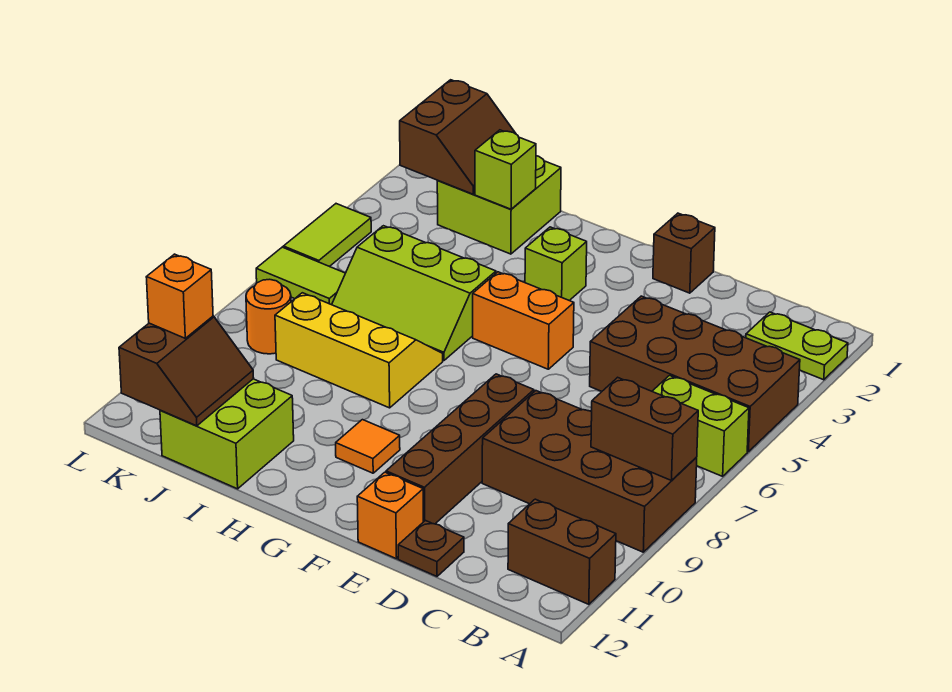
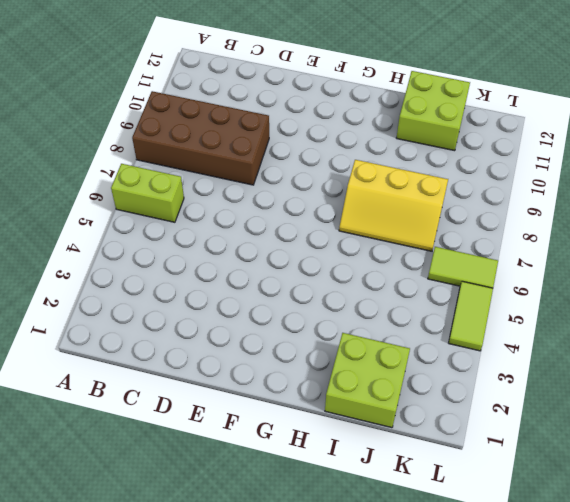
none -> lime plate A2:B2 level 1
none -> brown brick A4:D5 level 1
none -> brown brick A11:B11 level 1

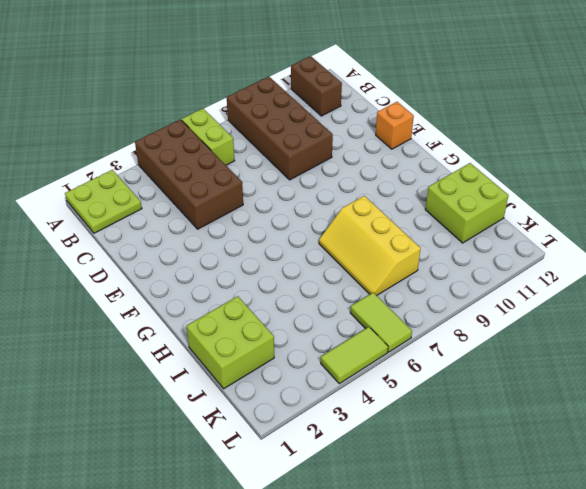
lime plate A1:B2 level 1 -> lime plate A2:B2 level 1
none -> brown plate D12 level 1
none -> brown brick E1 level 1
none -> brown brick E8:E11 level 1

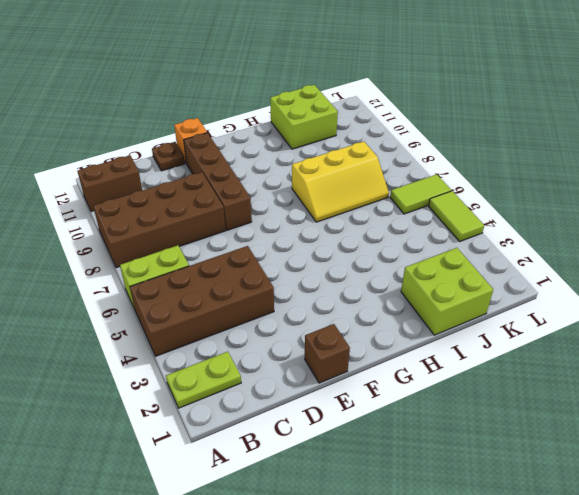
none -> orange brick F5:G5 level 1
none -> lime brick G3 level 1
none -> orange tile G10 level 1

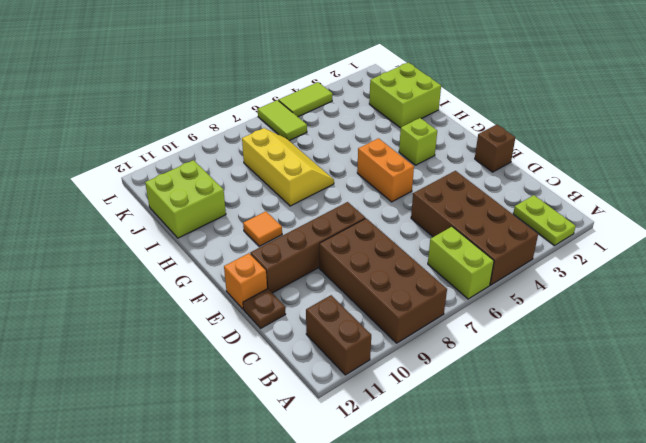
none -> lime slope H5:J6 level 1 top 5
none -> orange round brick K8 level 1
none -> brown brick A8:B8 level 2

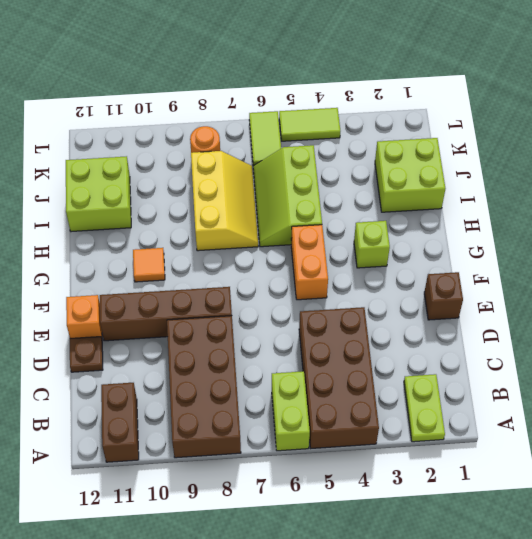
none -> brown brick A8:B8 level 2
none -> lime brick I2 level 2
none -> brown slope J1:K2 level 2 top K

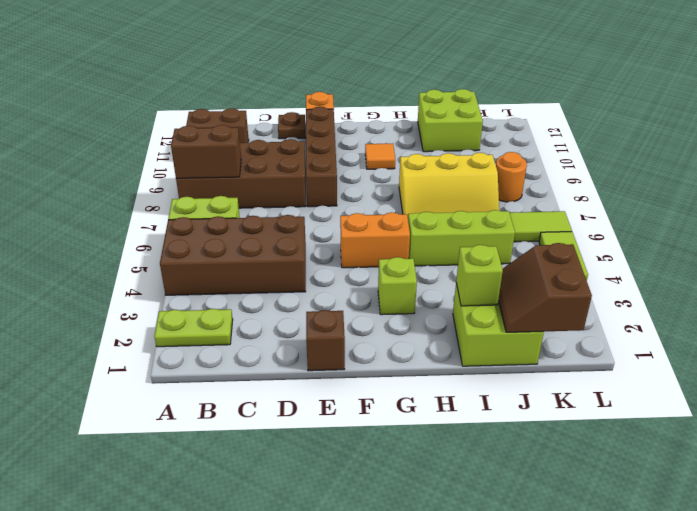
none -> brown slope J11:K12 level 2 top K
none -> orange brick K11 level 3

